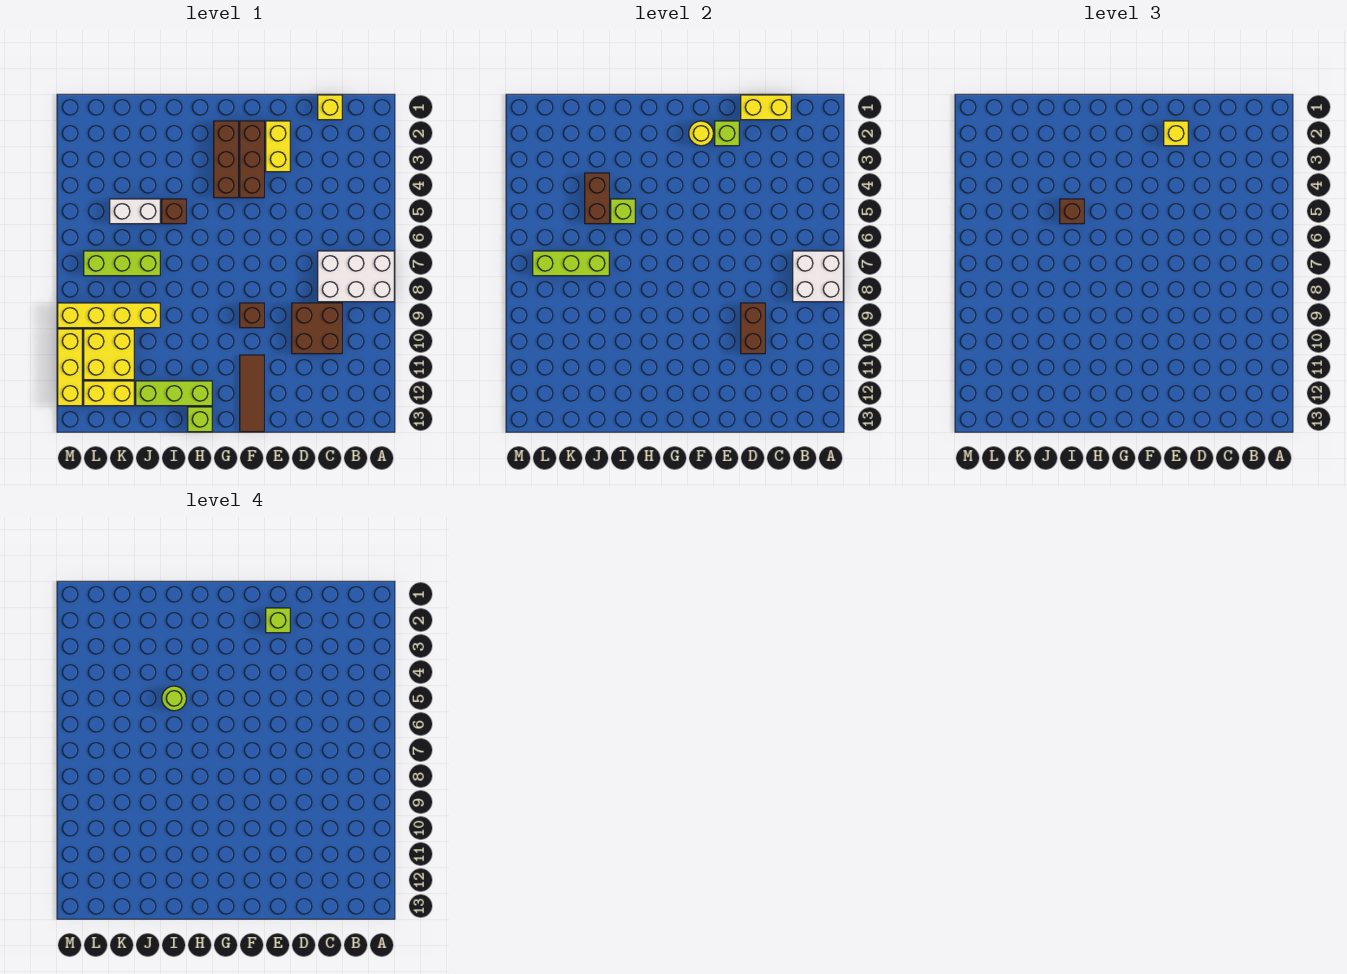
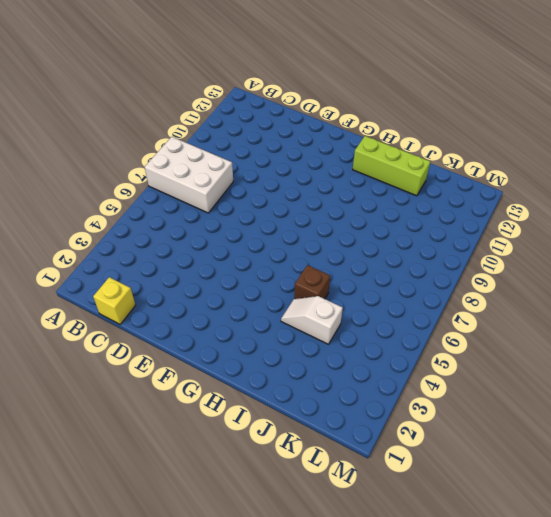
white slope I4:J4 level 1 top J -> none
none -> brown brick C9:D10 level 1
none -> yellow brick E2:E3 level 1
none -> brown brick F2:F4 level 1

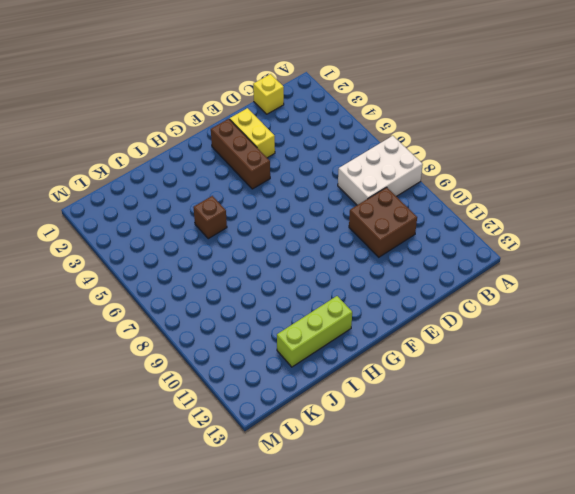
none -> brown brick F9 level 1
none -> brown tile F11:F13 level 1
none -> brown brick G2:G4 level 1

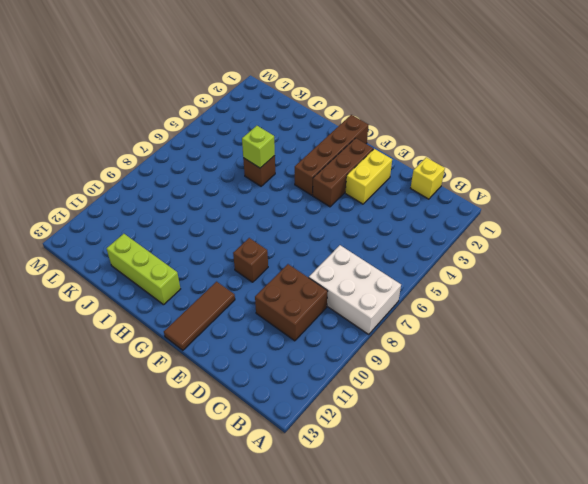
brown brick G1:G4 level 1 -> brown brick G2:G4 level 1
none -> lime brick H13 level 1
none -> white brick J5:K5 level 1
none -> lime brick J7:L7 level 1

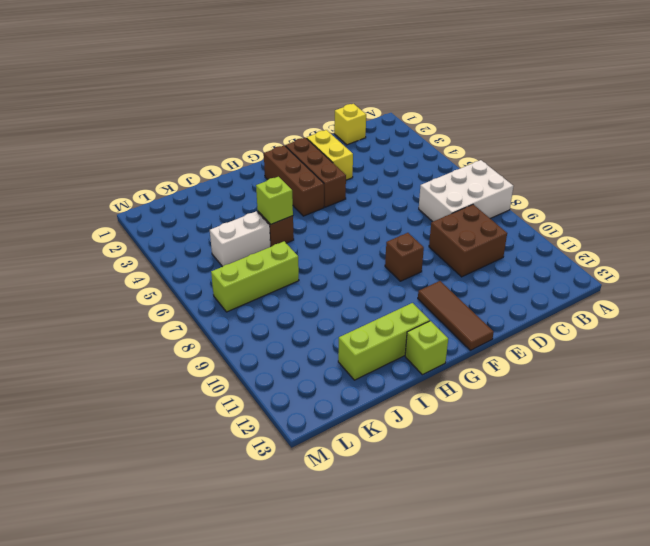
none -> yellow brick J9:M9 level 1
none -> yellow brick K10:L11 level 1
none -> yellow brick K12:L12 level 1

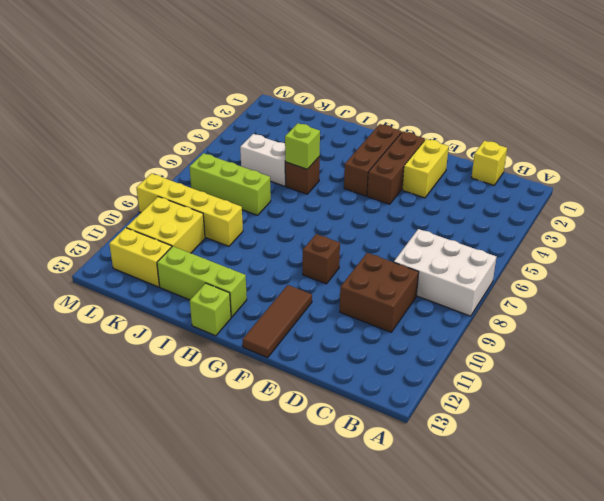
none -> yellow brick M10:M12 level 1
none -> white brick A7:B8 level 2
none -> yellow brick C1:D1 level 2

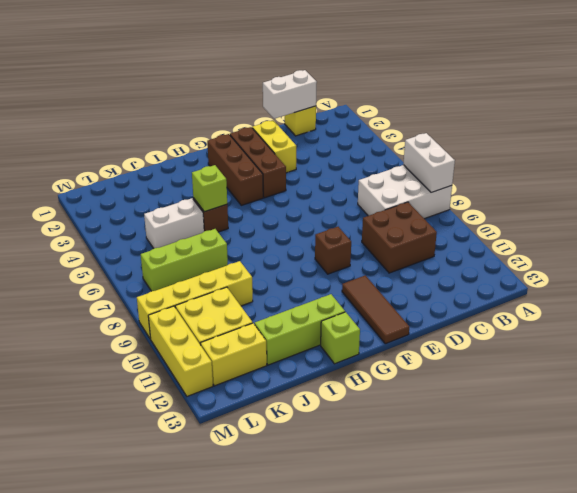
white brick A7:A8 level 2 -> white brick A7:B8 level 2
white brick C1:D1 level 2 -> yellow brick C1:D1 level 2
none -> brown brick D9:D10 level 2
none -> lime brick E2 level 2
none -> yellow round brick F2 level 2

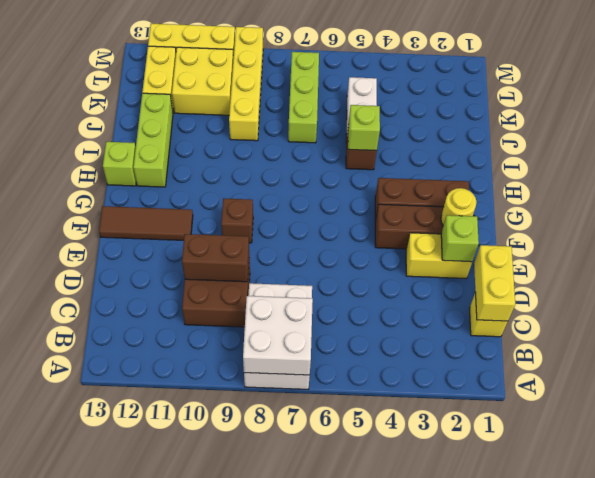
none -> brown brick J4:J5 level 2
none -> lime brick J7:L7 level 2
none -> yellow brick E2 level 3

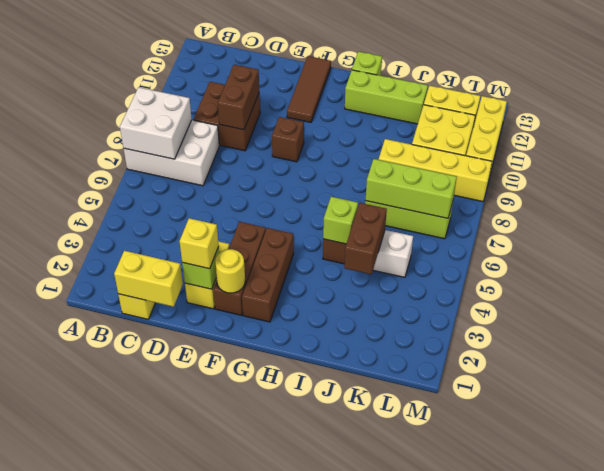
none -> brown brick I5 level 3
none -> lime brick E2 level 4
none -> lime round brick I5 level 4

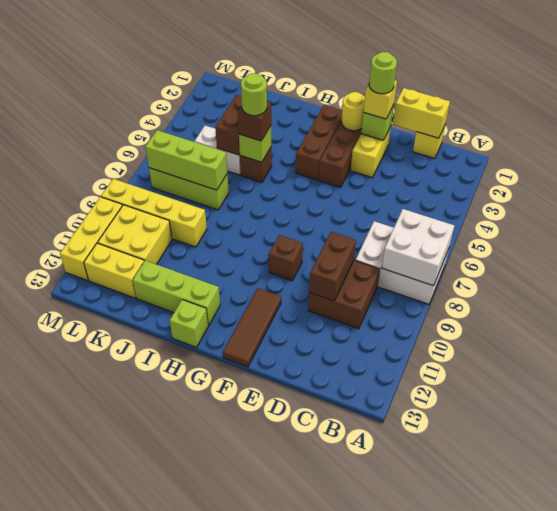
lime round brick E2 level 4 -> lime brick E2 level 4

